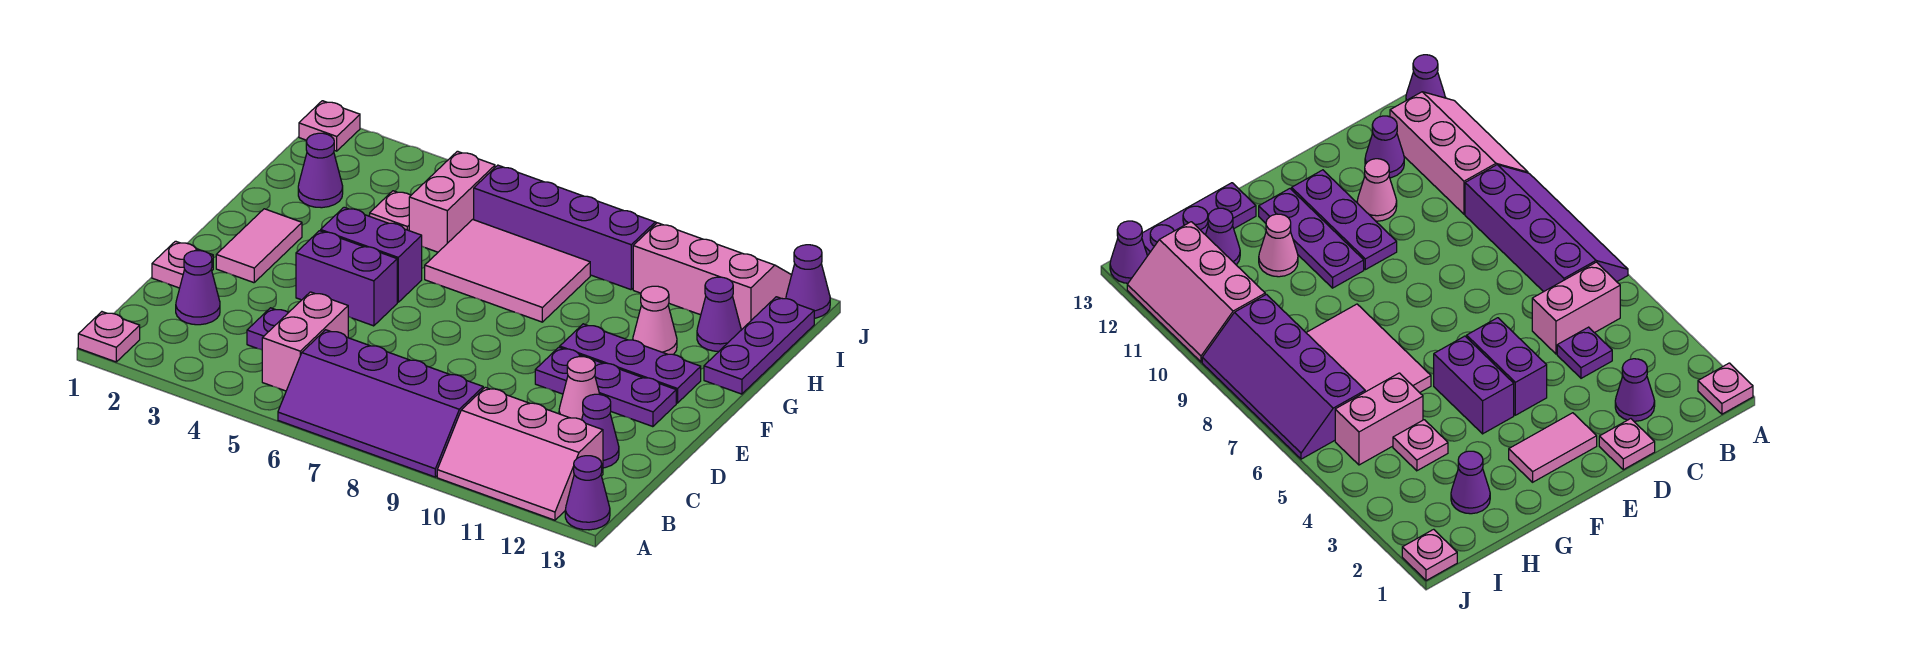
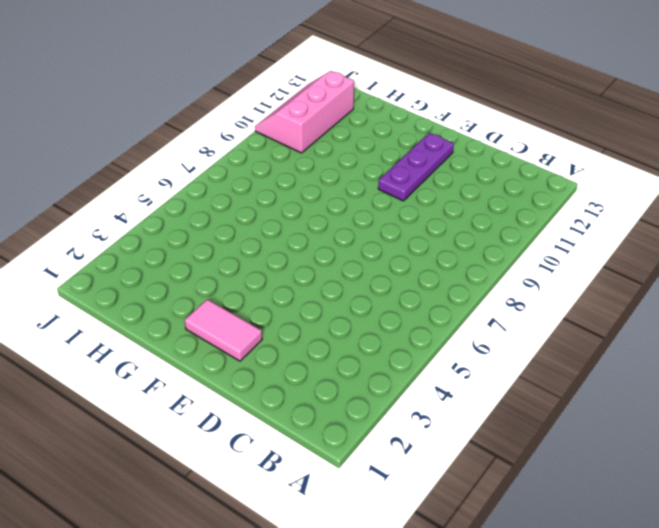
none -> pink plate A1 level 1
none -> purple slope A6:B9 level 1 top B
none -> pink slope A10:B12 level 1 top B

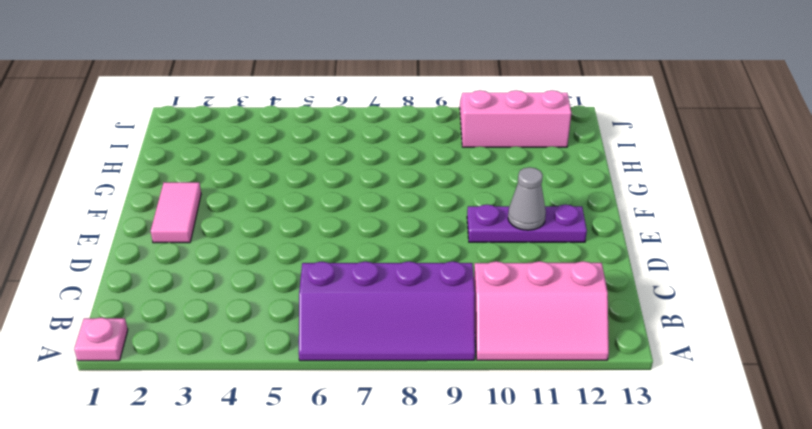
grey cone E11 level 2 -> none
none -> purple cone A13 level 1
none -> pink brick B5:C5 level 1
none -> purple cone C2 level 1

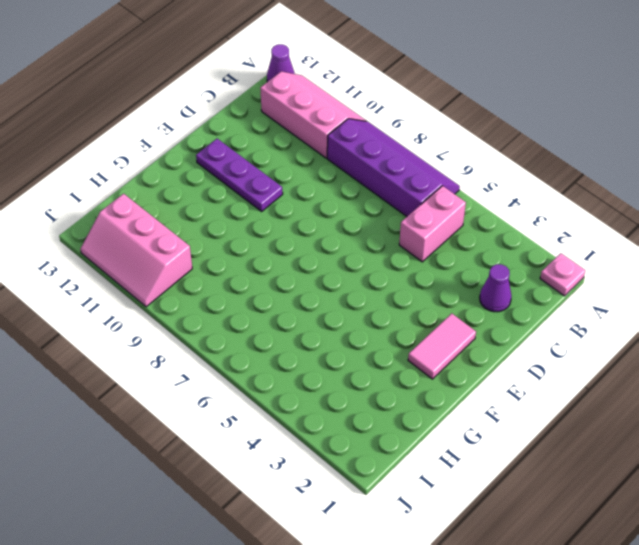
none -> purple plate C4 level 1
none -> purple cone C12 level 1
none -> pink plate D1 level 1

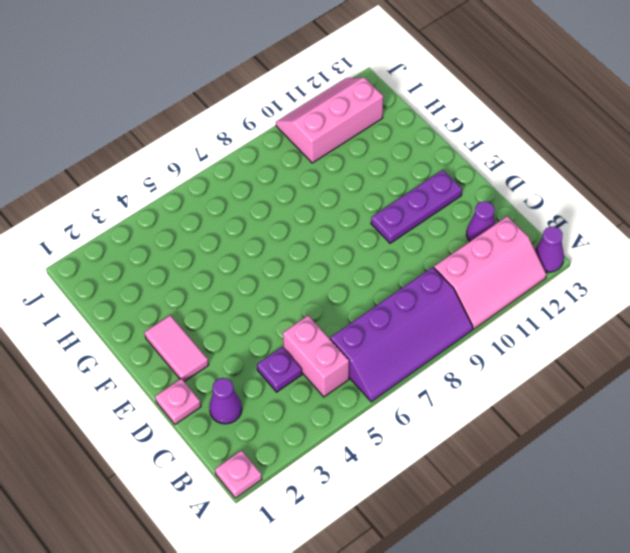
none -> pink cone D11 level 1
none -> purple brick E4:E5 level 1
none -> purple brick F4:F5 level 1

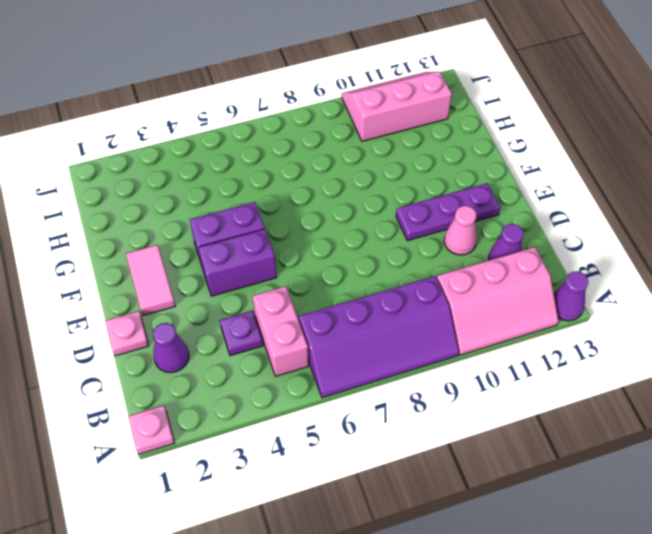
none -> purple plate F10:F12 level 1
none -> pink tile G6:H8 level 1
none -> pink cone G11 level 1

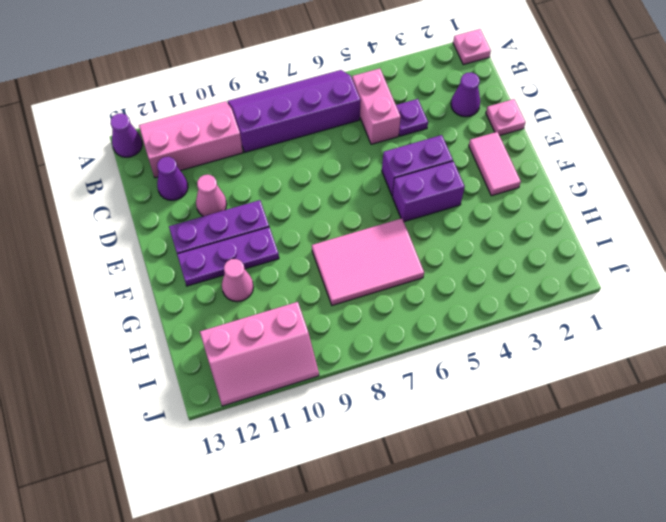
none -> purple plate G13:I13 level 1
none -> purple cone H2 level 1
none -> pink plate H4 level 1

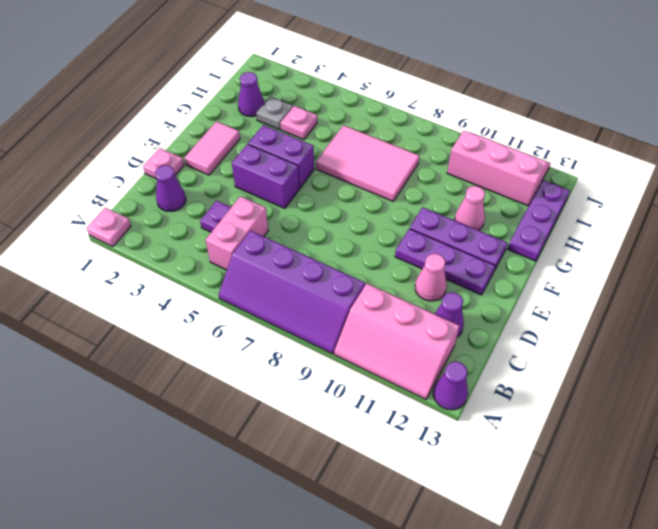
grey plate H3 level 1 -> none
none -> pink brick H5:I5 level 1
none -> purple cone H12 level 1
none -> purple slope I6:J9 level 1 top I

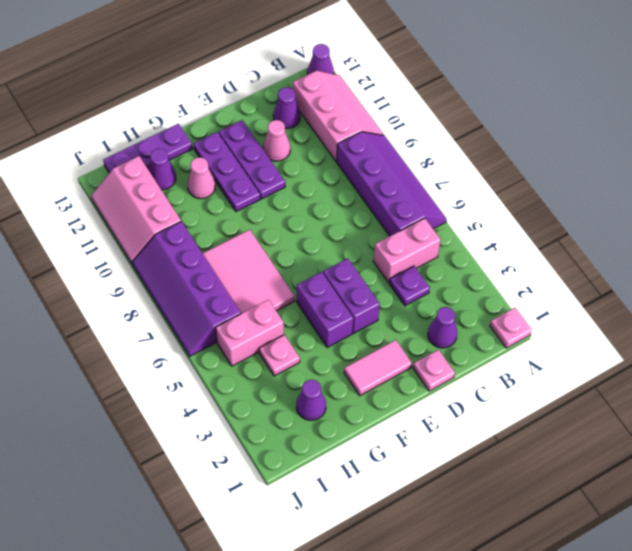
none -> pink plate J1 level 1
none -> purple cone J13 level 1

